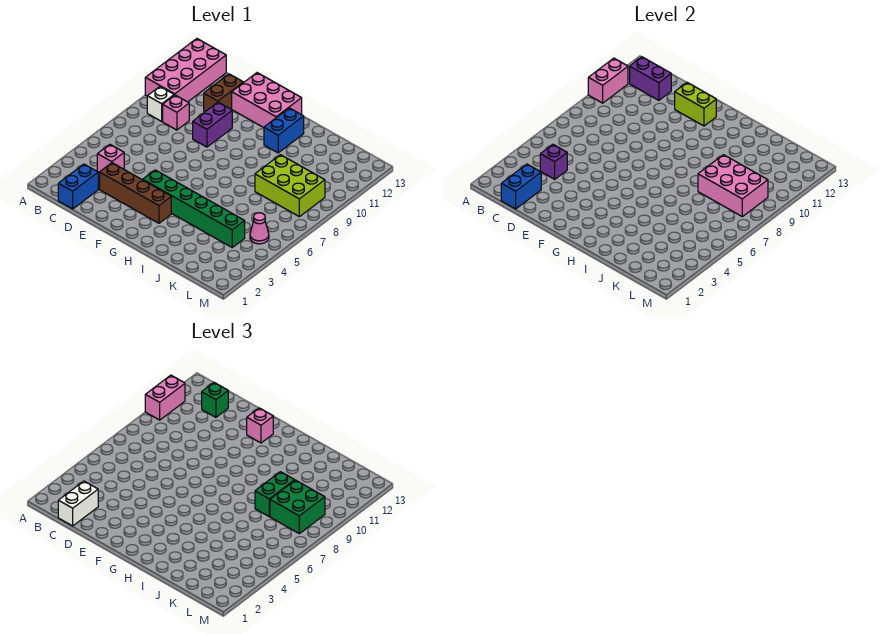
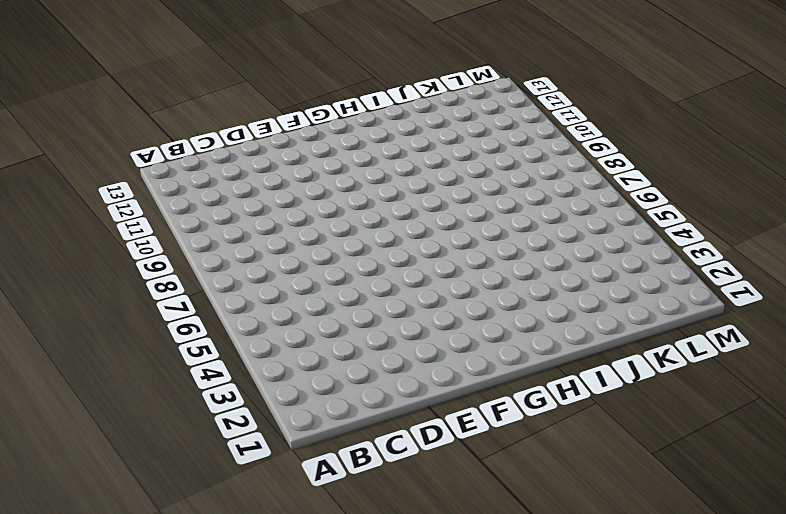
none -> pink brick A10:B13 level 1
none -> white brick B9 level 1
none -> blue brick C1:C2 level 1

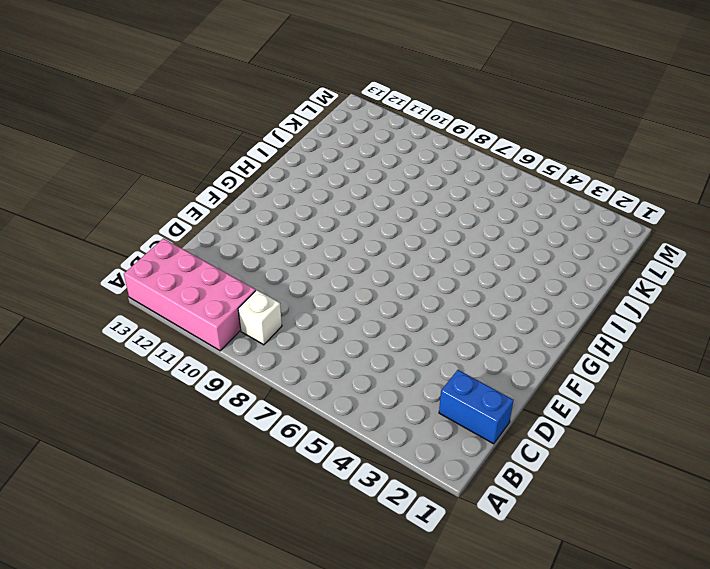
none -> pink brick C4 level 1
none -> pink brick C9 level 1
none -> brown brick D3:G3 level 1

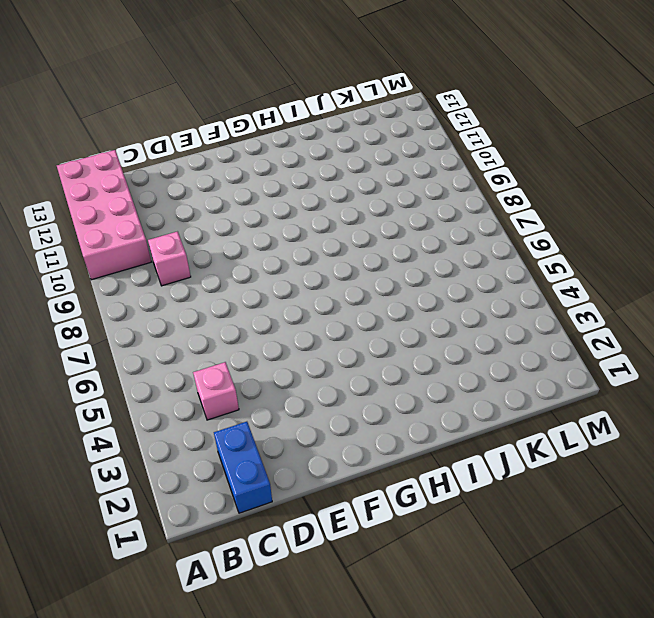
none -> white brick B9 level 1
none -> brown brick D3:G3 level 1
none -> brown brick D11:D12 level 1

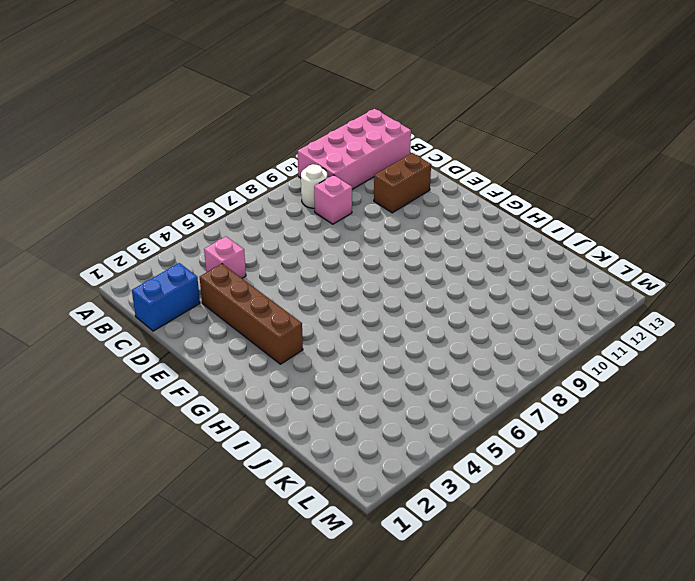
white round brick B9 level 1 -> white brick B9 level 1
none -> purple brick E9:E10 level 1
none -> pink brick E12:G13 level 1
none -> green brick F4:K4 level 1

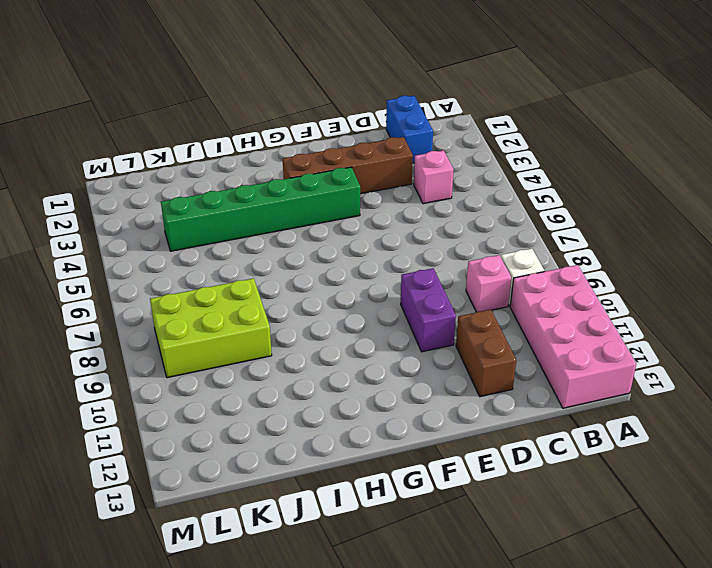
none -> pink brick E12:G13 level 1
none -> blue brick H11:H12 level 1
none -> pink cone L5 level 1

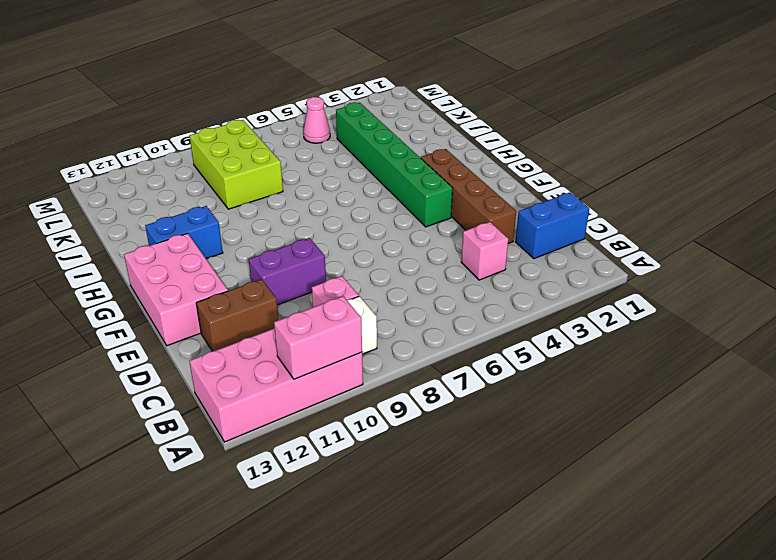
none -> purple brick B12:C12 level 2
none -> blue brick C1:C2 level 2
none -> purple brick C4 level 2

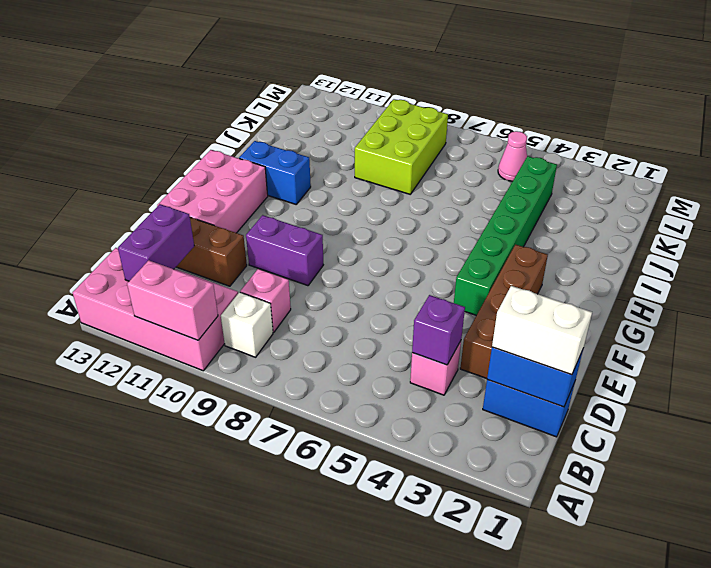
none -> lime brick E12:F12 level 2
none -> pink brick J8:L9 level 2
none -> pink brick A10:A11 level 3

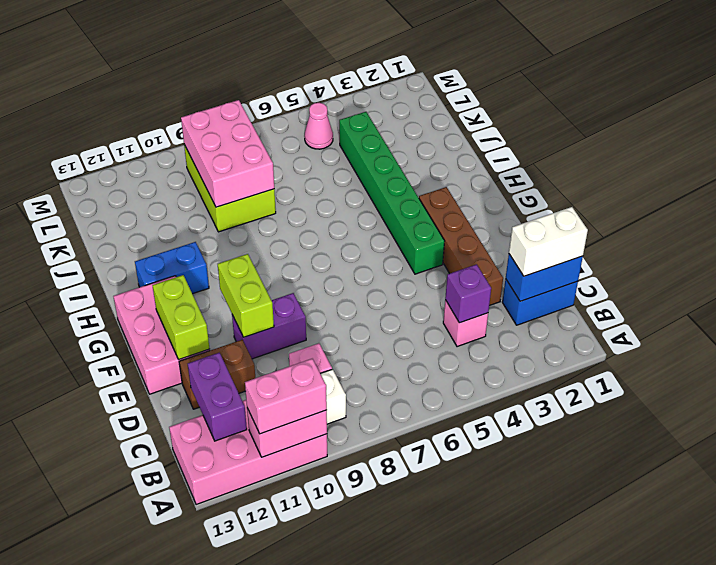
lime brick E10:F10 level 2 -> none
none -> green brick C12 level 3
none -> pink brick F12 level 3
none -> green brick J8:J9 level 3

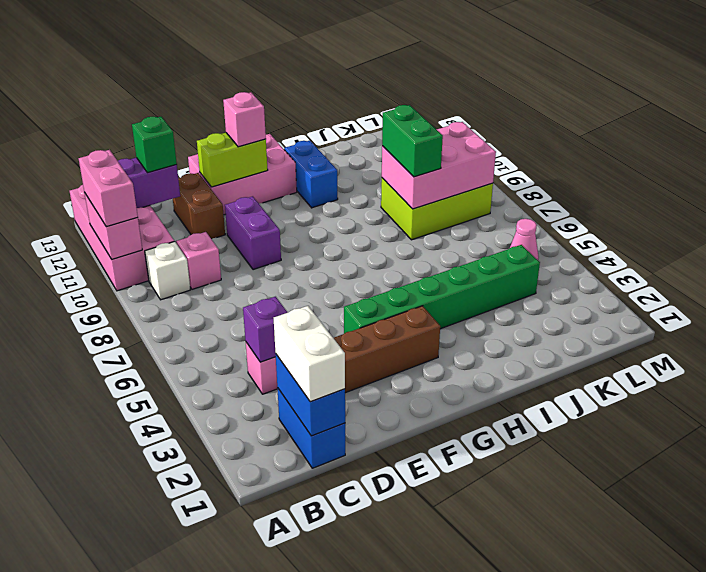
none -> green brick K8:L9 level 3

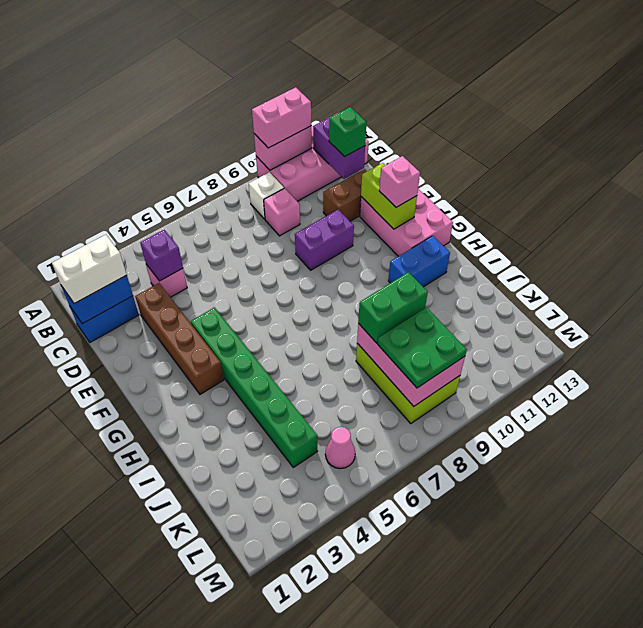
green plate K8:L9 level 3 -> green brick K8:L9 level 3

